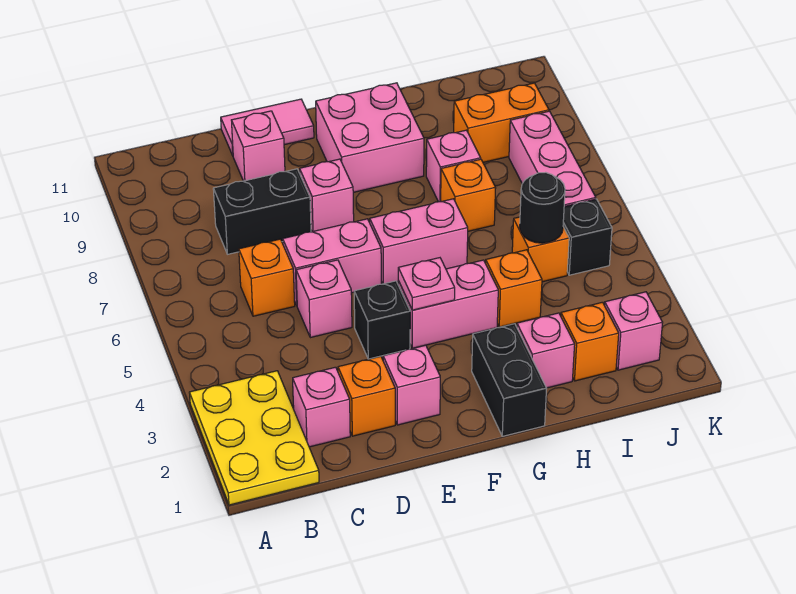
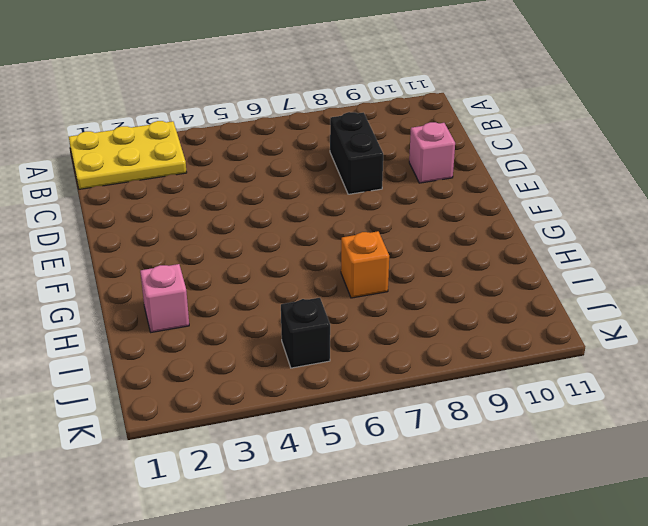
none -> pink brick C2 level 1
none -> orange brick C6 level 1
none -> orange brick D2 level 1

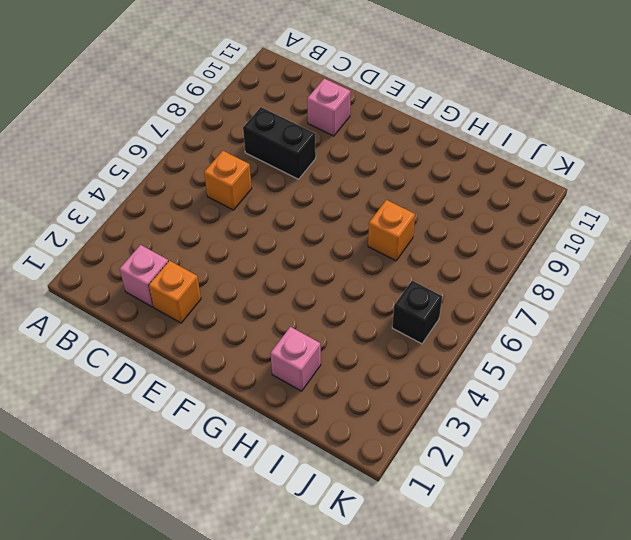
none -> yellow plate A1:B3 level 1
none -> pink brick D5 level 1
none -> pink brick D6:E6 level 1

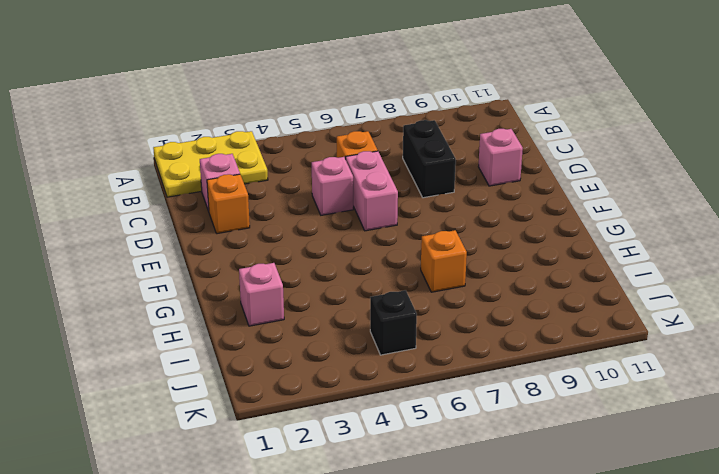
none -> pink tile D11:E11 level 1
none -> pink brick E2 level 1
none -> black brick E4 level 1

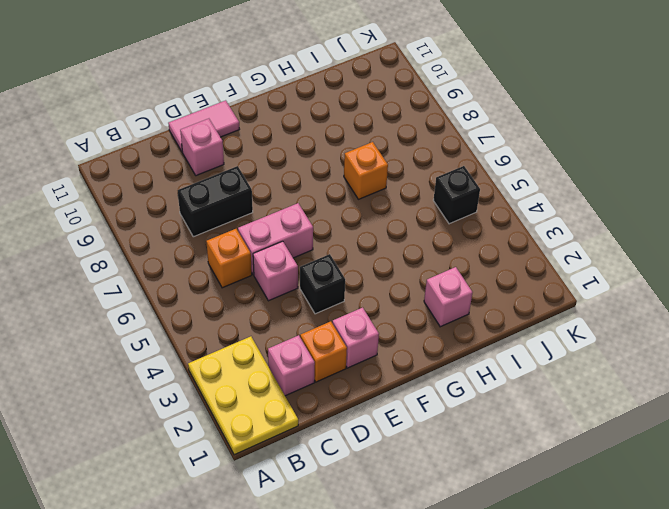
none -> pink brick E8 level 1
none -> pink brick F4:G4 level 1
none -> pink brick F6:G6 level 1

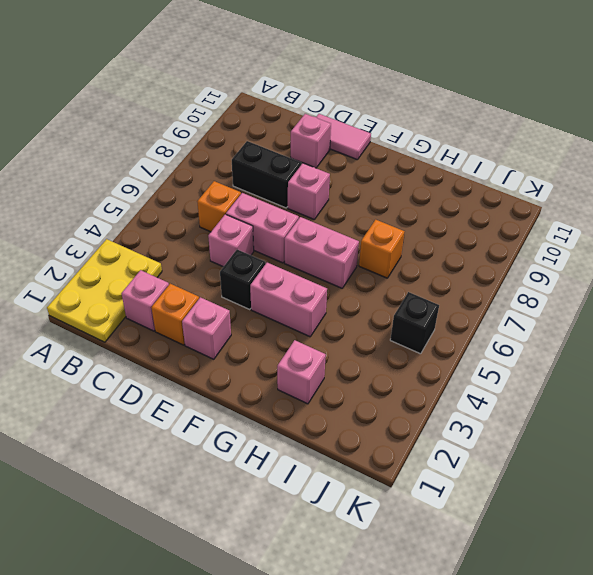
none -> pink brick F9:G10 level 1
none -> black brick G1:G2 level 1
none -> orange brick H4 level 1

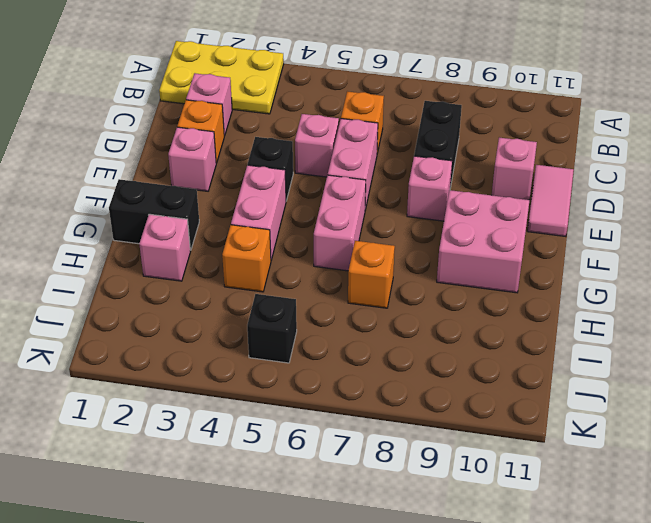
none -> pink brick H8 level 1
none -> orange brick I2 level 1
none -> orange brick I5 level 1

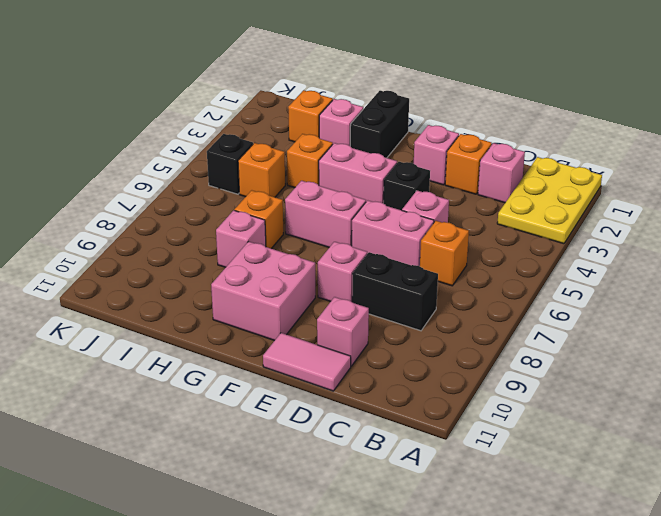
none -> orange brick I9:J9 level 1
none -> pink brick J2 level 1
none -> pink brick J6:J8 level 1

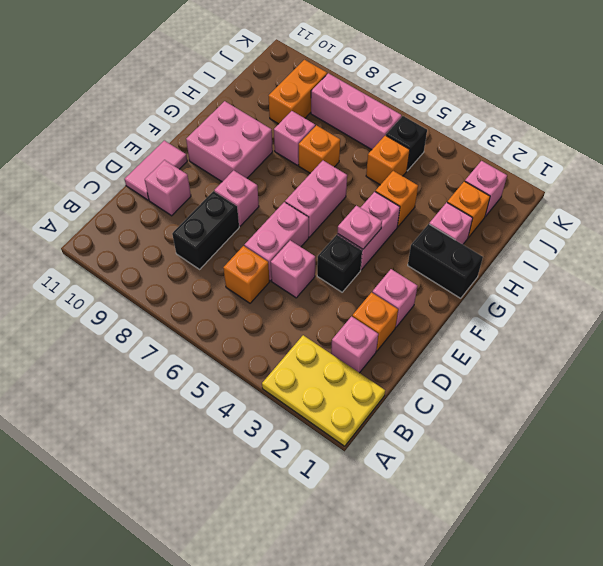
none -> black round brick I5 level 2

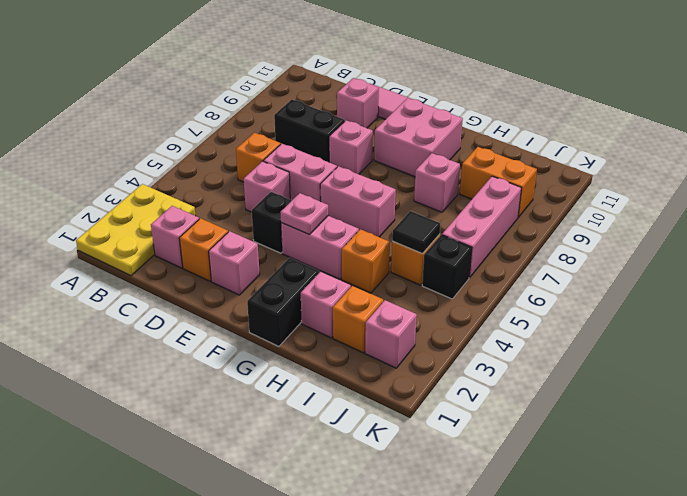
black tile I5 level 2 -> black round brick I5 level 2
none -> orange brick H7 level 1

